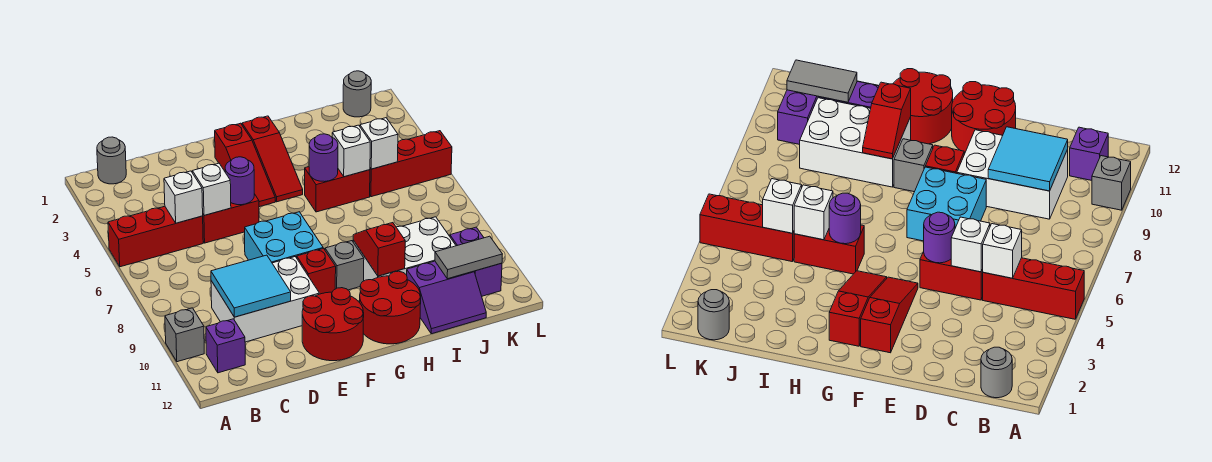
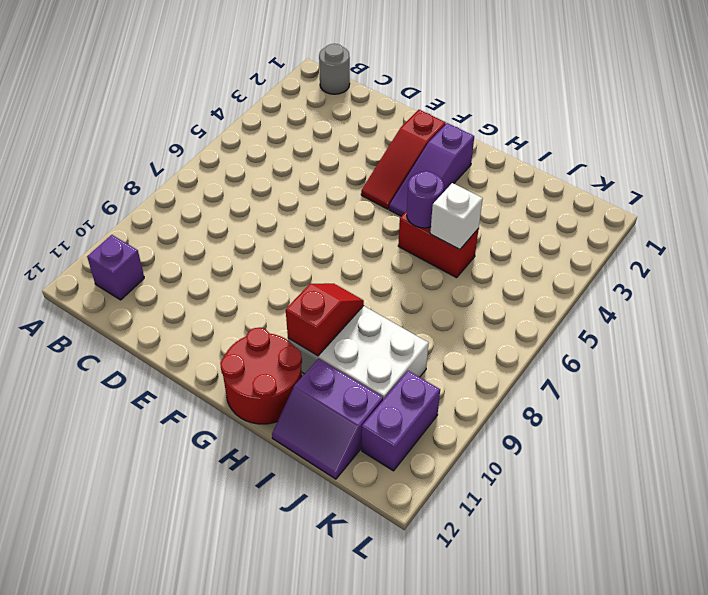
purple slope G2:G4 level 1 top 2 -> red slope G2:G4 level 1 top 2
none -> red brick A5:C5 level 1
none -> grey brick A10 level 1
none -> white brick C9:E10 level 1

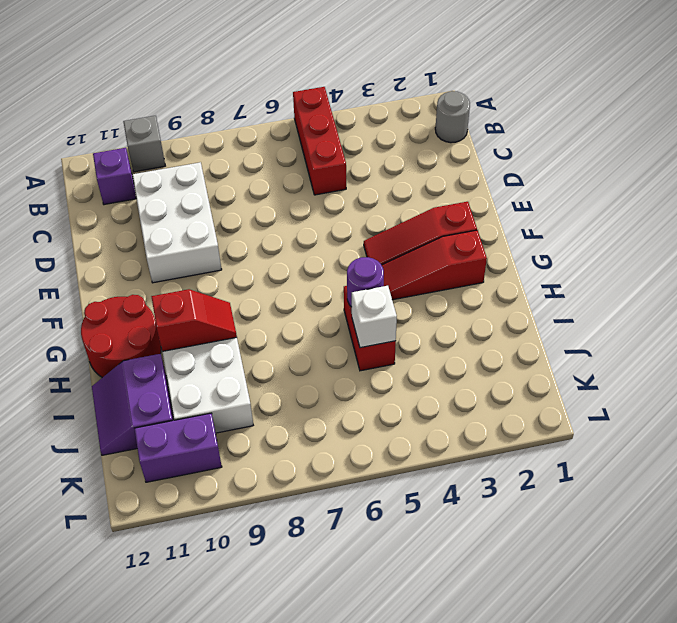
none -> red brick D5:E5 level 1
none -> cyan brick E7:F8 level 1
none -> red round brick E11:F12 level 1

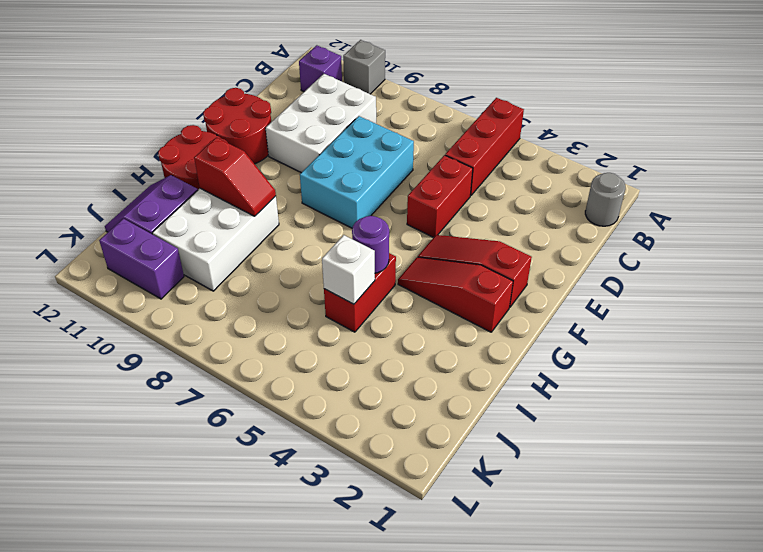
cyan brick D7:F8 level 1 -> cyan brick E7:F8 level 1
none -> red brick F9 level 1
none -> grey brick G9 level 1
none -> red brick J5:L5 level 1

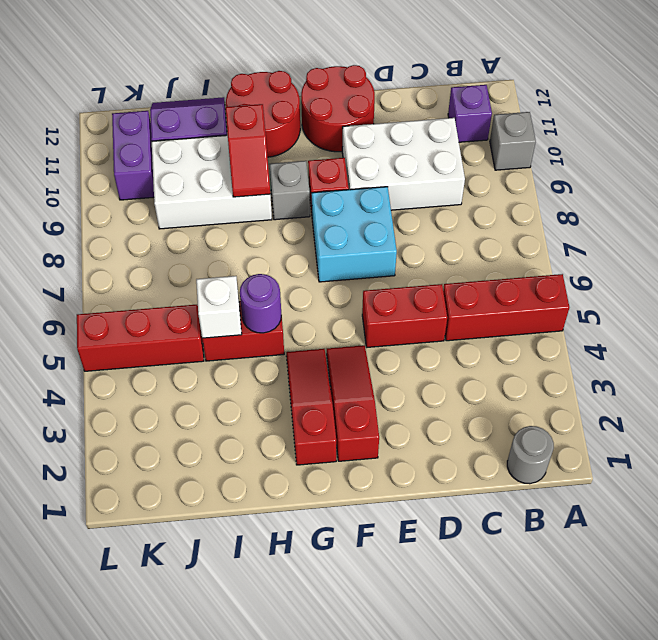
none -> grey round brick K1 level 1
none -> white brick C5 level 2
none -> cyan tile C9:D10 level 2

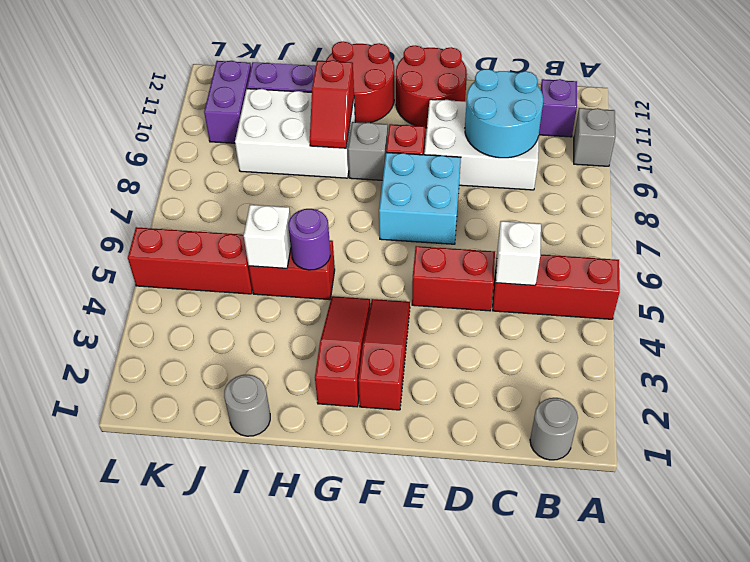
cyan round brick C9:D10 level 2 -> cyan tile C9:D10 level 2
grey round brick I1 level 1 -> grey round brick K1 level 1
none -> white brick D5 level 2
none -> purple round brick E5 level 2
none -> white brick J5 level 2

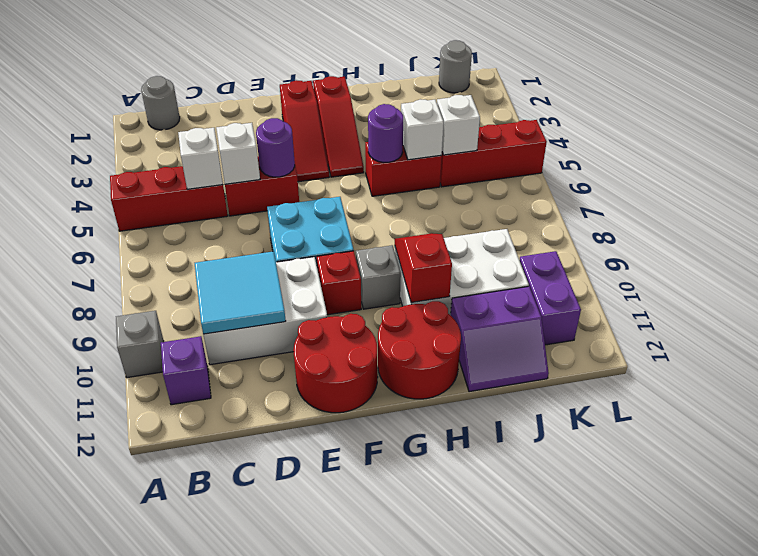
none -> grey tile J11:K11 level 2

